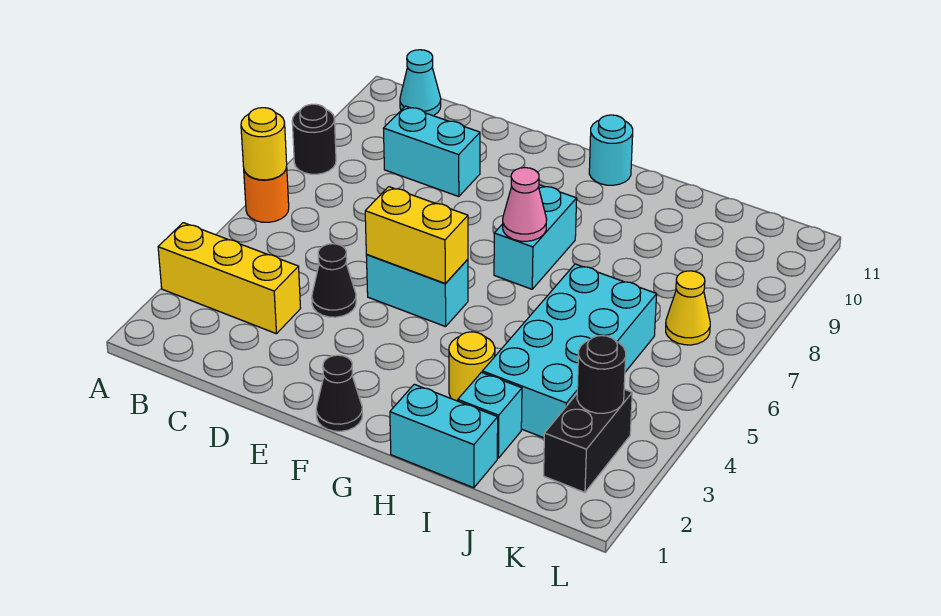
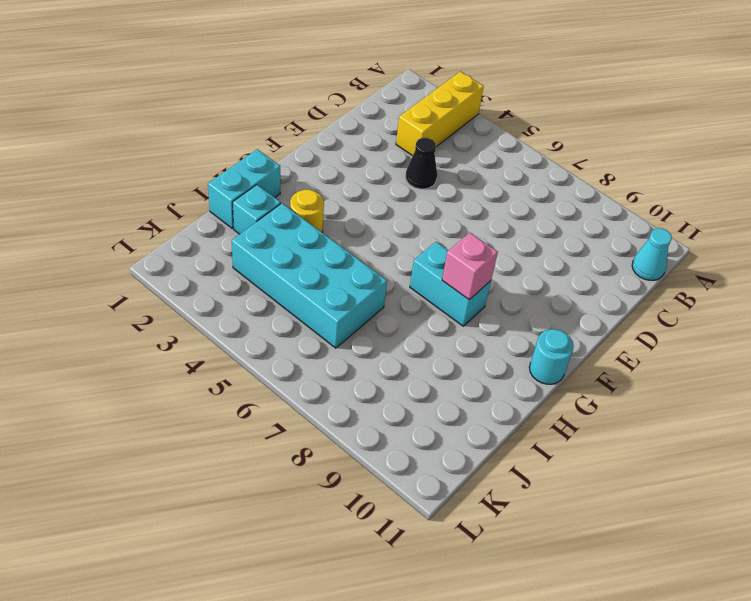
pink brick G8 level 2 -> none
none -> orange round brick A6 level 1
none -> black round brick A8 level 1
none -> cyan brick C9:D9 level 1

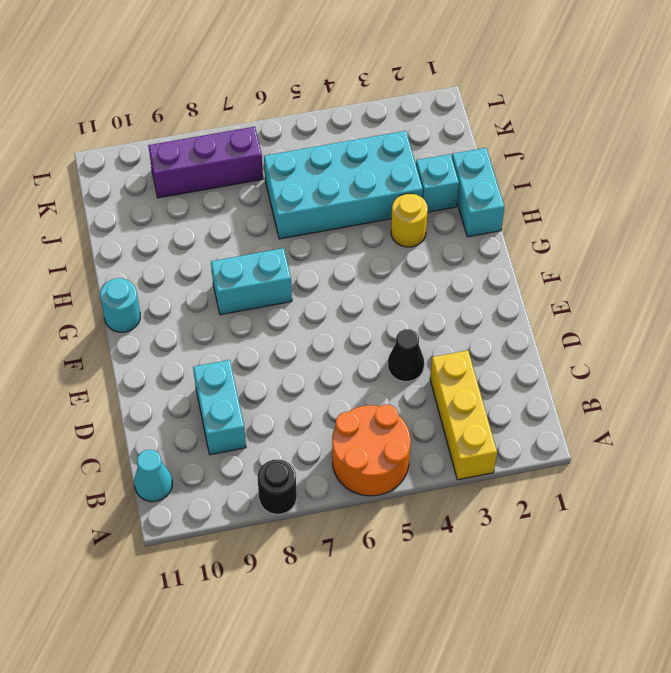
orange round brick A5:B6 level 1 -> orange round brick A6 level 1
purple brick K7:K9 level 1 -> yellow cone K7 level 1
none -> cyan brick E5:F5 level 1
none -> black cone F1 level 1
none -> black brick K2:K3 level 1

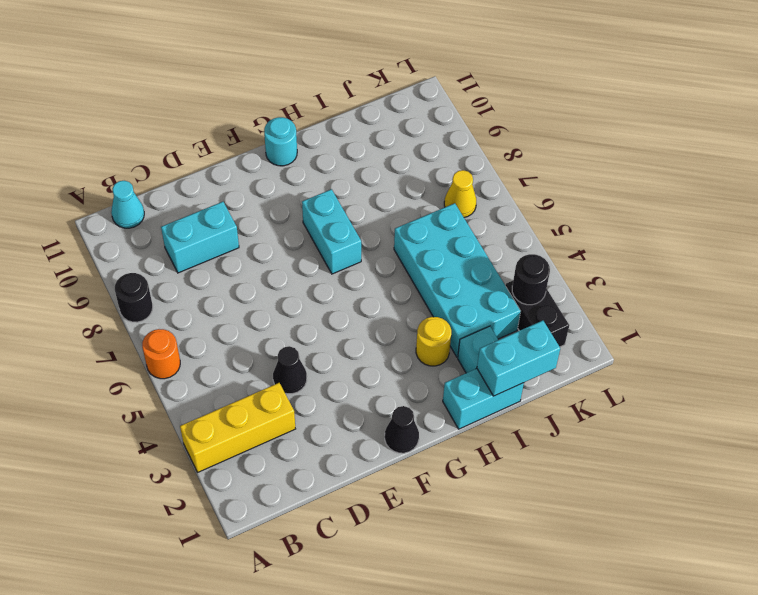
cyan brick I1:J1 level 2 -> cyan brick E5:F5 level 1
none -> yellow round brick A6 level 2
none -> yellow brick E5:F5 level 2
none -> pink cone G7 level 2

